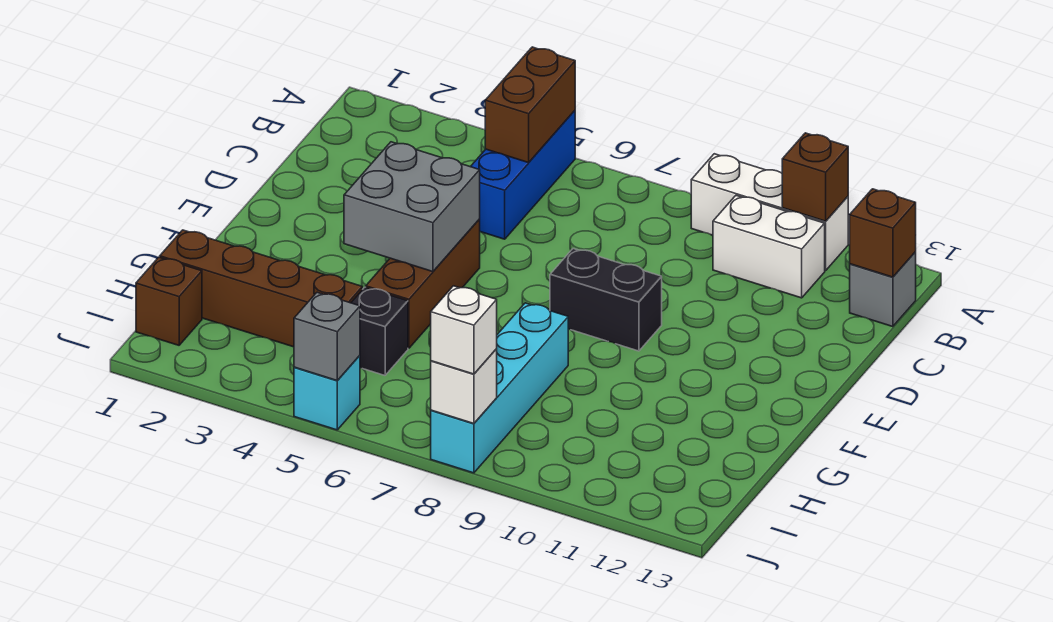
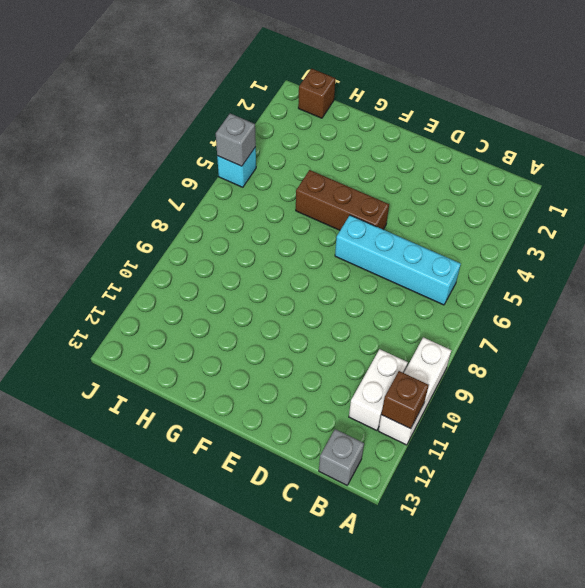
cyan brick B6:E6 level 1 -> cyan brick G8:J8 level 1
none -> blue brick A5:C5 level 1
none -> black brick E8:E9 level 1
none -> brown brick H1:H4 level 1

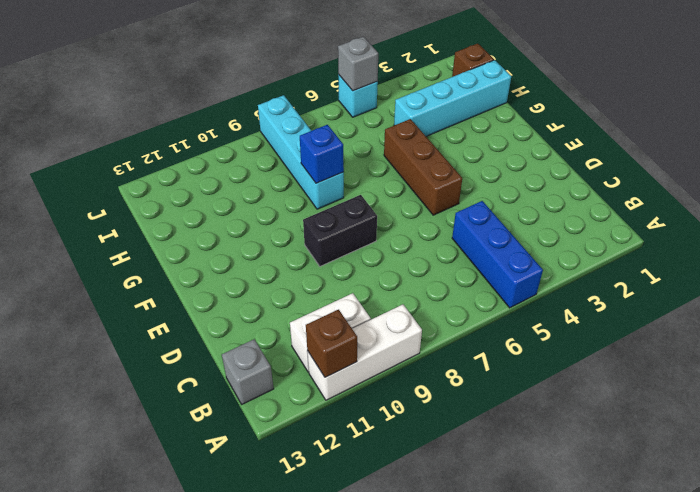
blue brick G8 level 2 -> none
cyan brick H1:H4 level 1 -> brown brick H1:H4 level 1
none -> black brick H5 level 1
none -> brown brick A5:B5 level 2
none -> brown brick B13 level 2

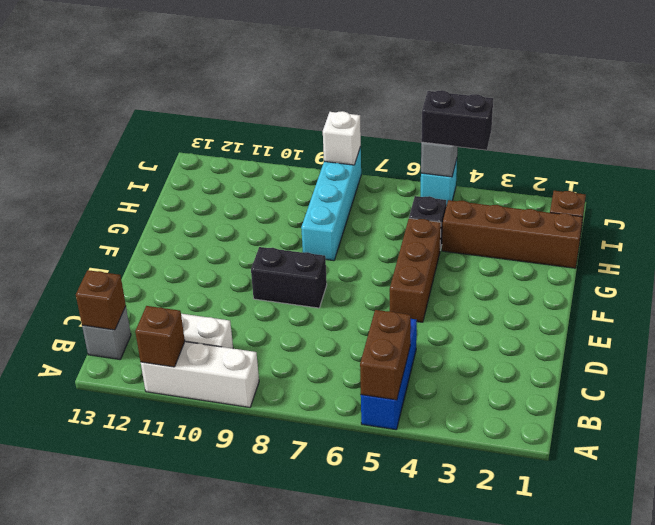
black brick J4:J5 level 3 -> none
none -> grey brick E4:F5 level 2
none -> white brick J8 level 3

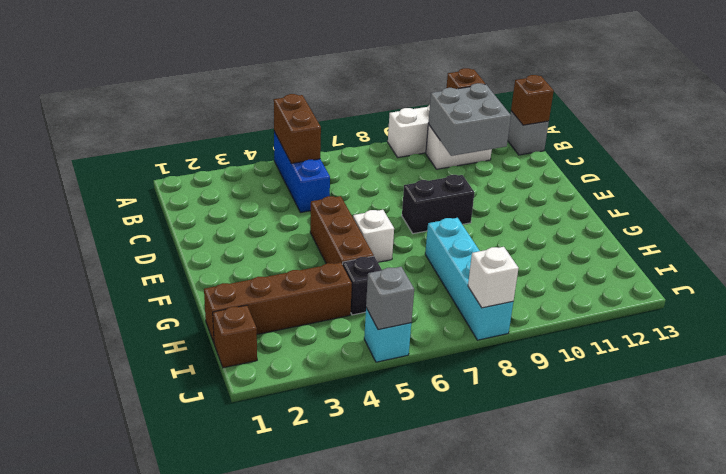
grey brick B10:C11 level 2 -> grey brick E4:F5 level 2
white brick F6 level 1 -> white brick J8 level 3

